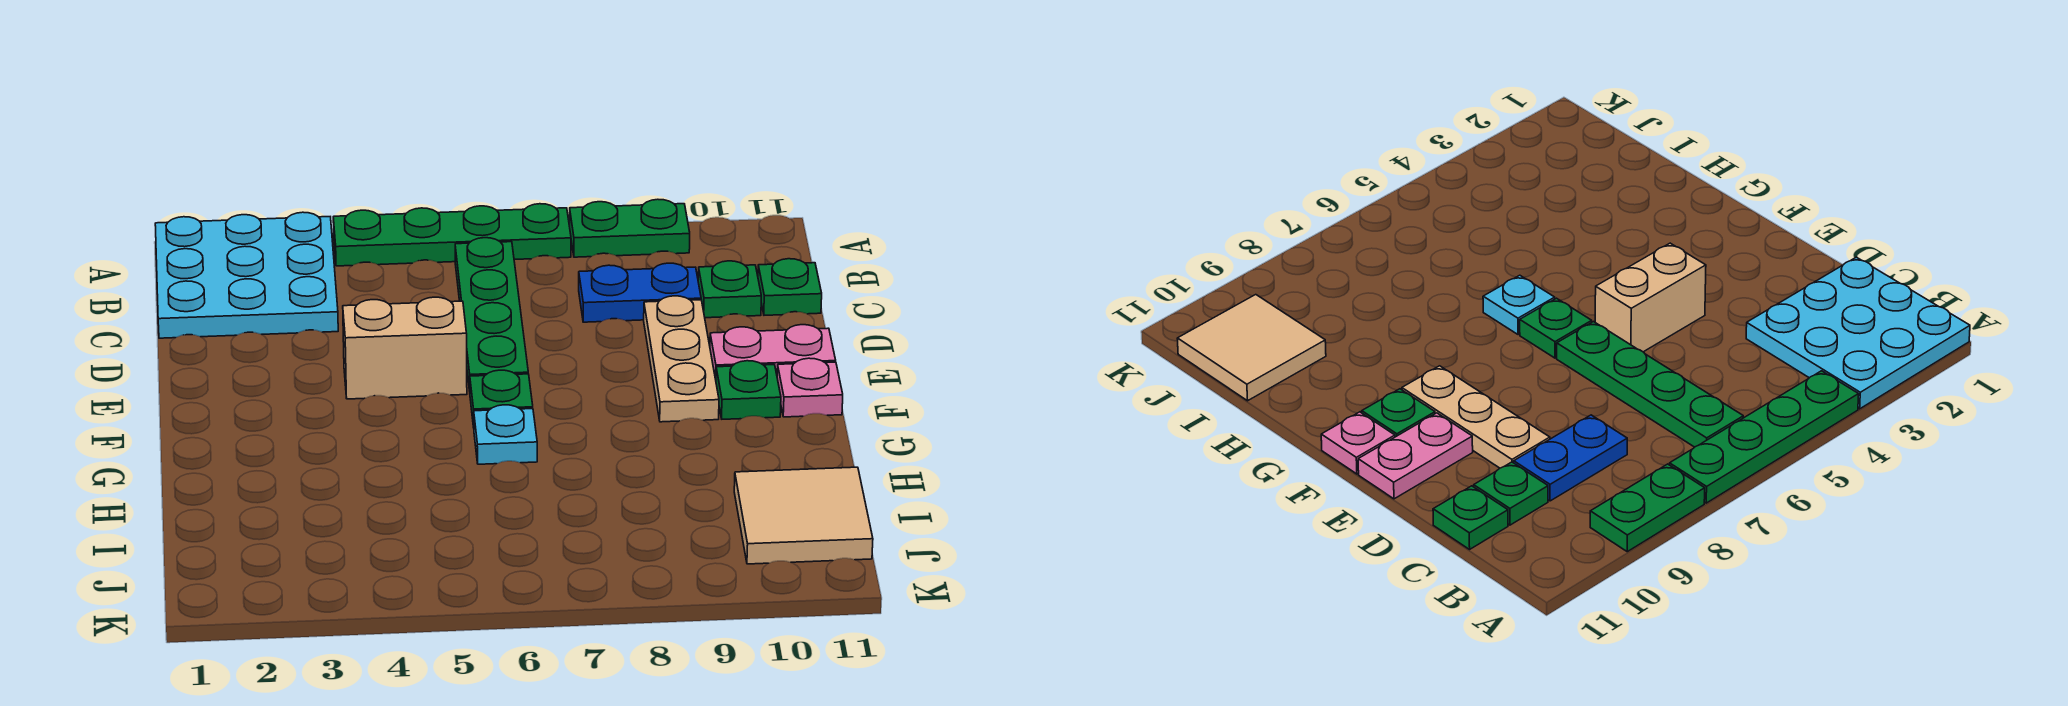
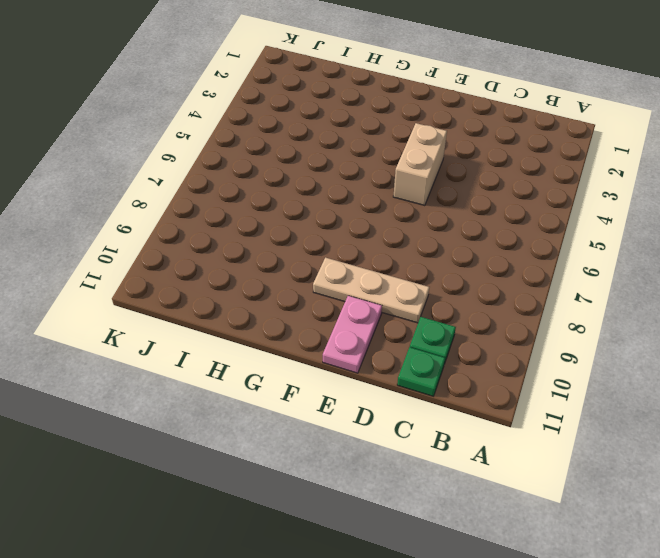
none -> cyan plate A1:C3 level 1
none -> green plate A4:A7 level 1
none -> green plate A8:A9 level 1

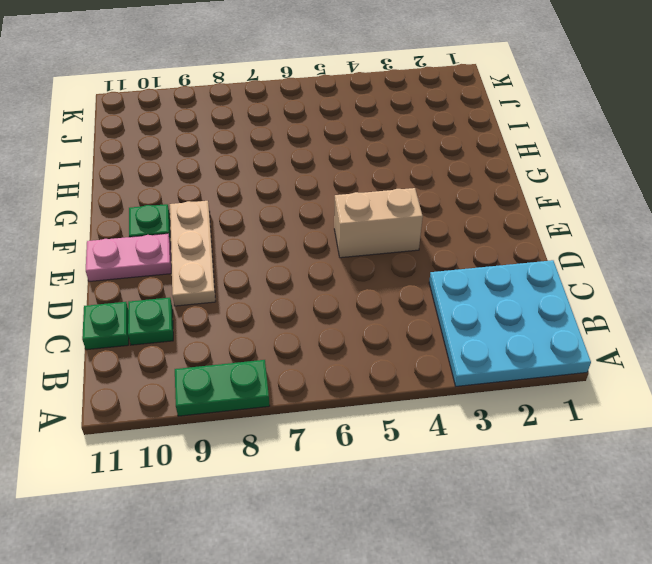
none -> green plate A4:A7 level 1
none -> green plate B6:E6 level 1
none -> blue plate C8:C9 level 1

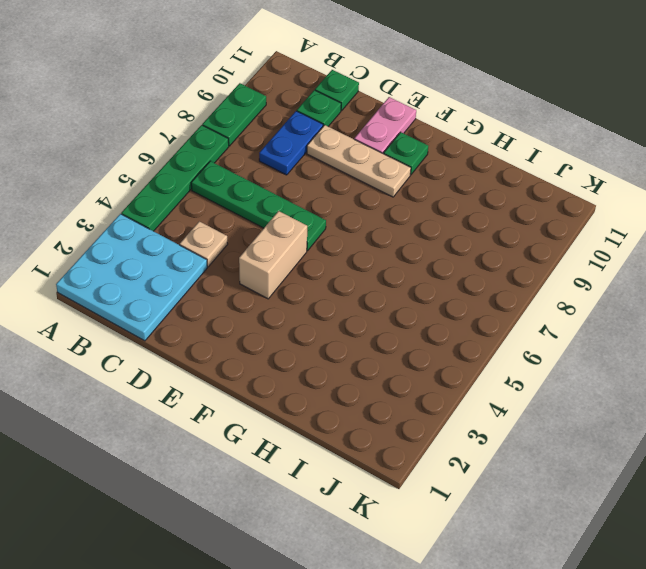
tan plate C4 level 1 -> none
none -> green plate F6 level 1
none -> pink plate F11 level 1
none -> cyan plate G6 level 1

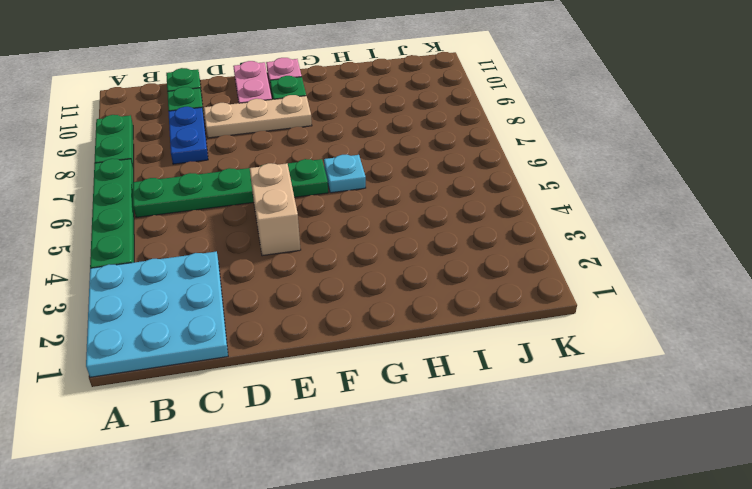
none -> tan tile I10:J11 level 1

